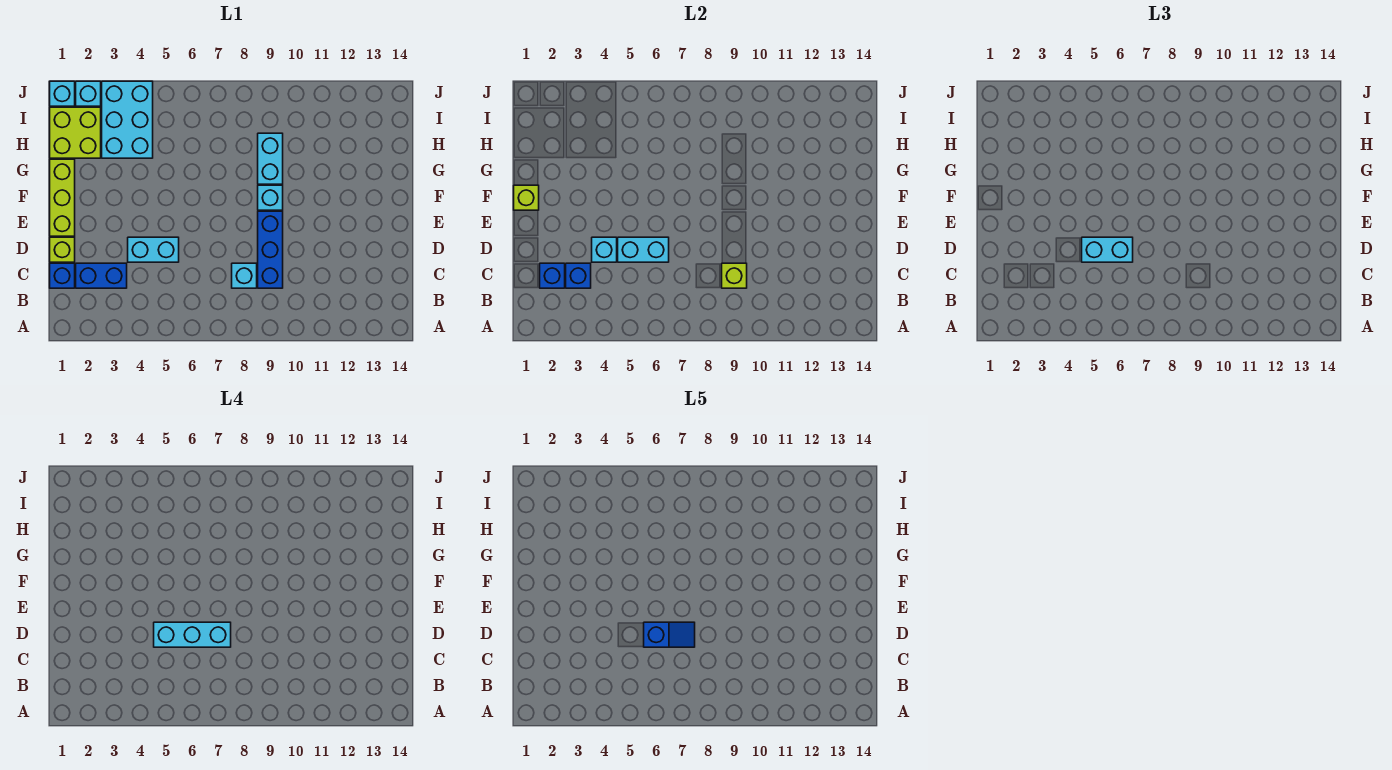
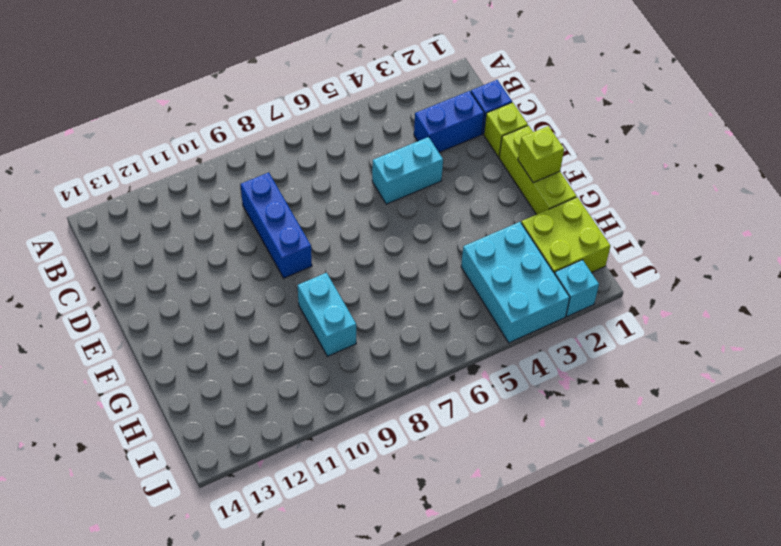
none -> cyan brick C8 level 1
none -> cyan brick F9 level 1
none -> cyan brick J1 level 1

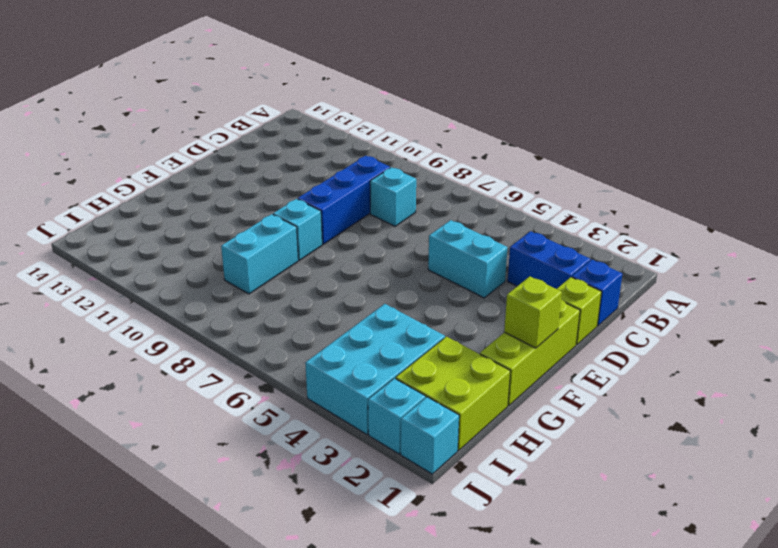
none -> blue brick C2 level 2
none -> blue brick C3 level 2
none -> lime brick C9 level 2

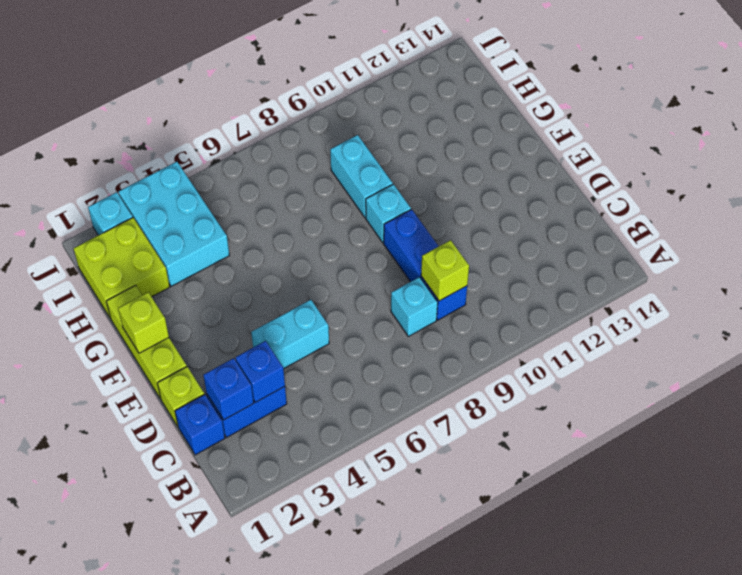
none -> cyan brick J1 level 1
none -> cyan brick D4 level 2
none -> cyan brick D5:D6 level 2

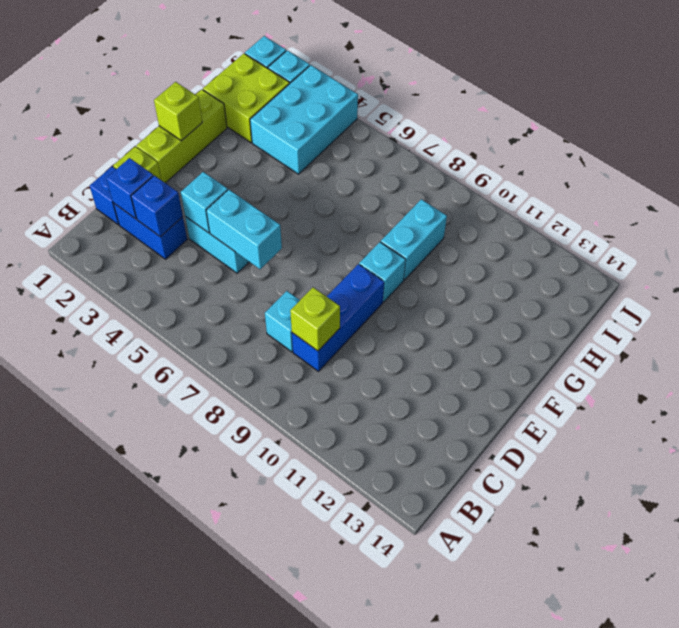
none -> cyan brick D5:D6 level 3
none -> cyan brick D5:D7 level 4
none -> blue slope D6:D7 level 5 top 6

